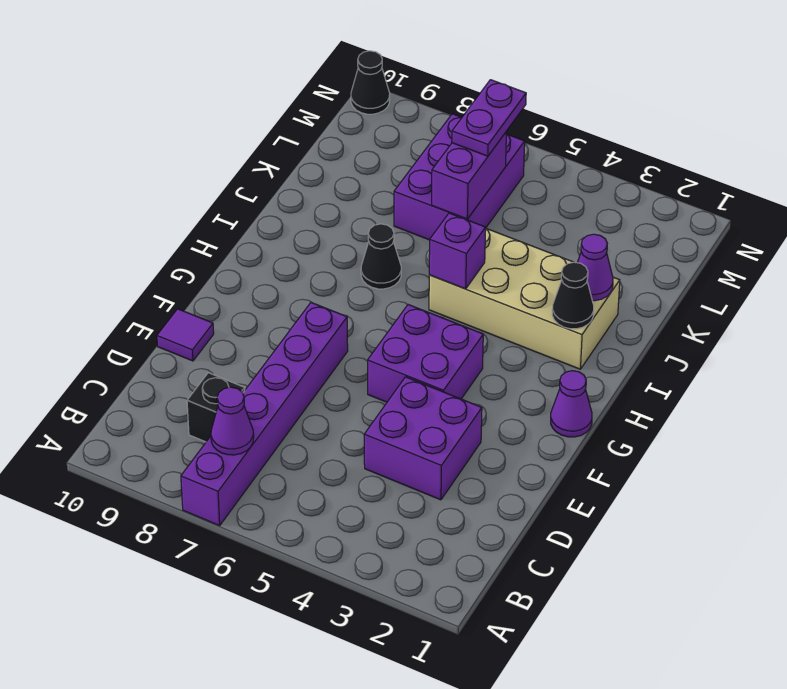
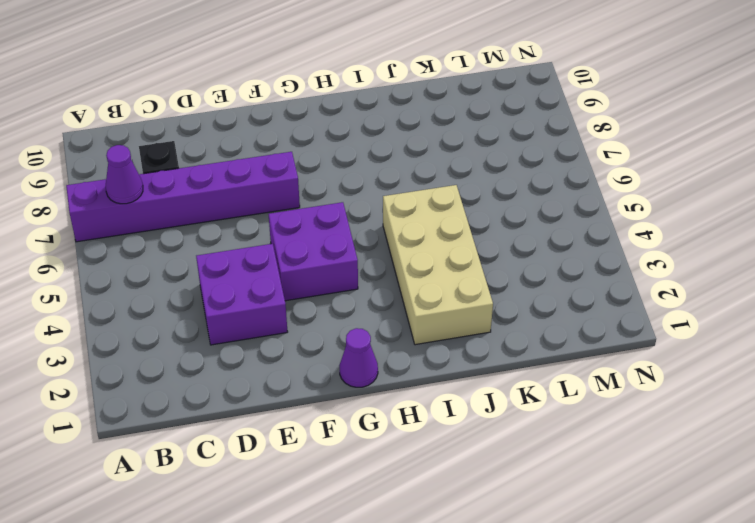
none -> purple tile E10 level 1
none -> black cone I7 level 1
none -> purple brick K6:M7 level 1

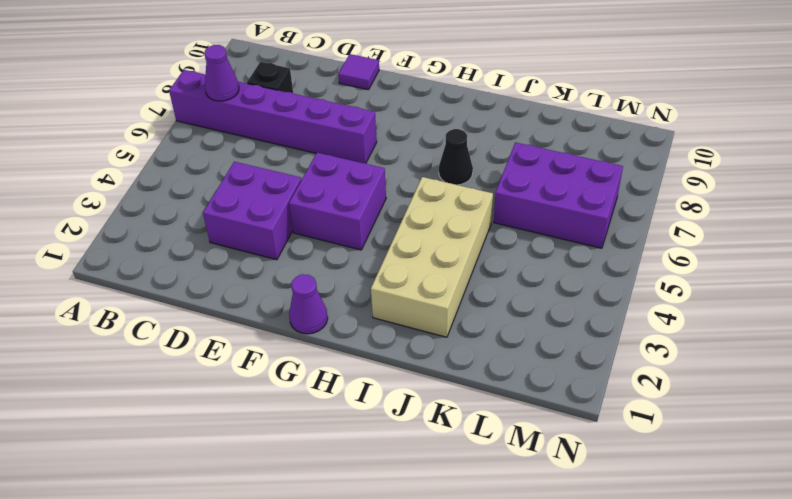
none -> black cone N10 level 1
none -> black cone I2 level 2
none -> purple brick I5 level 2

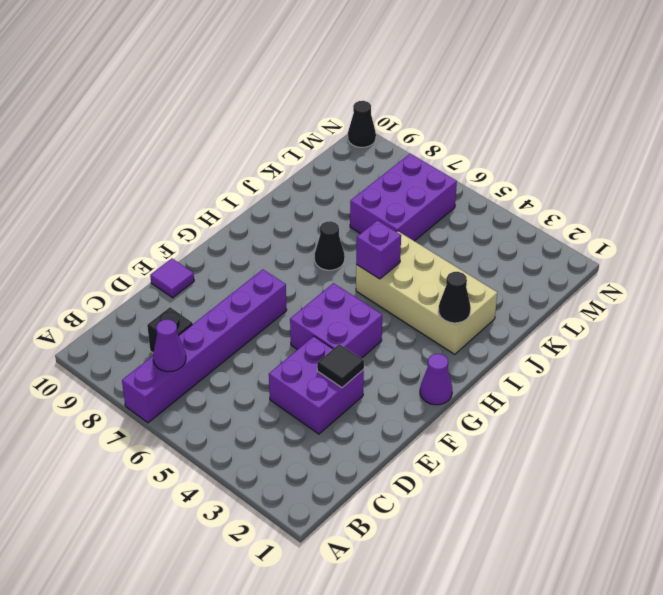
black tile E3 level 2 -> none
none -> purple cone J2 level 2
none -> purple brick K6:L6 level 2
none -> purple plate L6:M6 level 3

